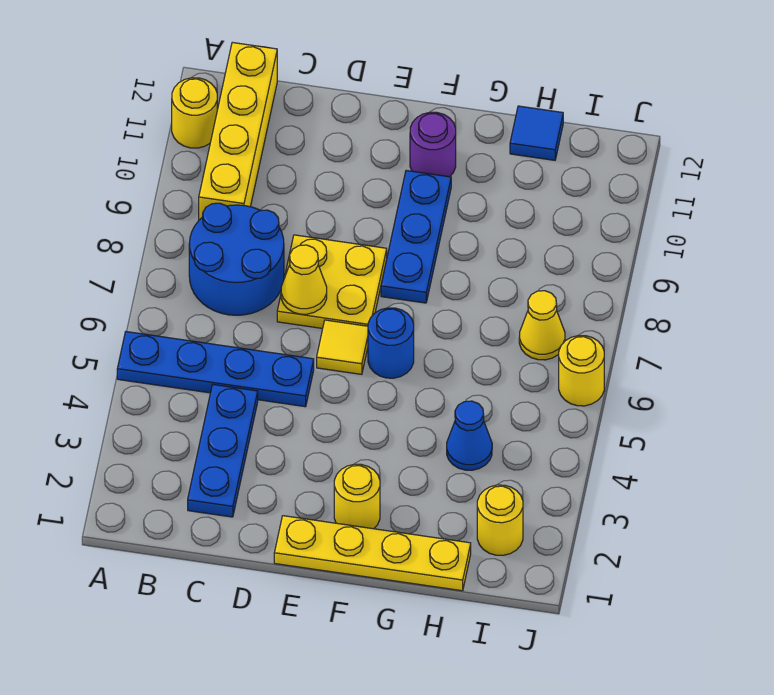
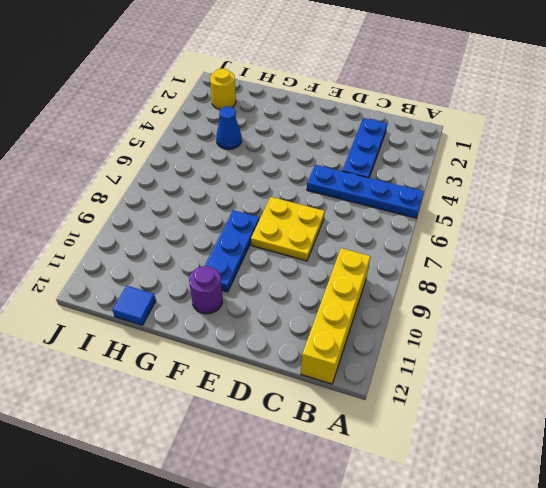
none -> yellow round brick A11 level 1
none -> blue round brick B7:C8 level 1
none -> yellow plate E1:H1 level 1

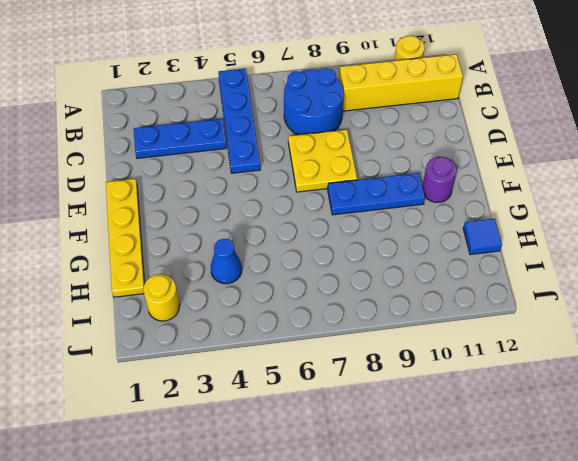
none -> yellow tile E6 level 1
none -> yellow round brick F2 level 1
none -> blue round brick F6 level 1

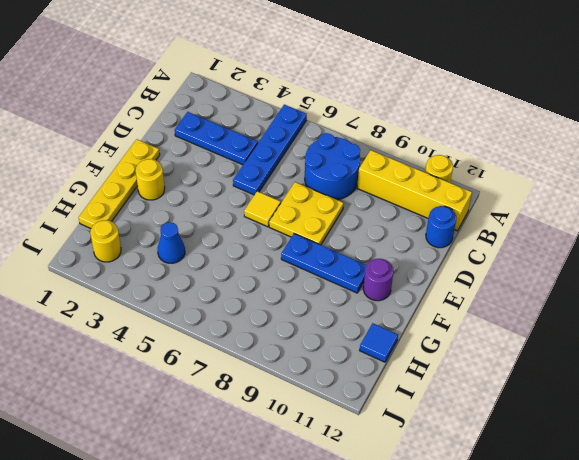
blue round brick C12 level 1 -> blue round brick F6 level 1
none -> yellow cone I7 level 1
none -> yellow round brick J6 level 1
none -> yellow cone D7 level 2

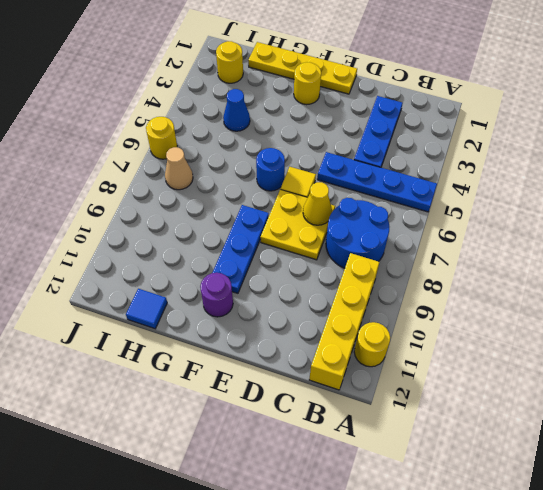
tan cone I7 level 1 -> yellow cone I7 level 1

